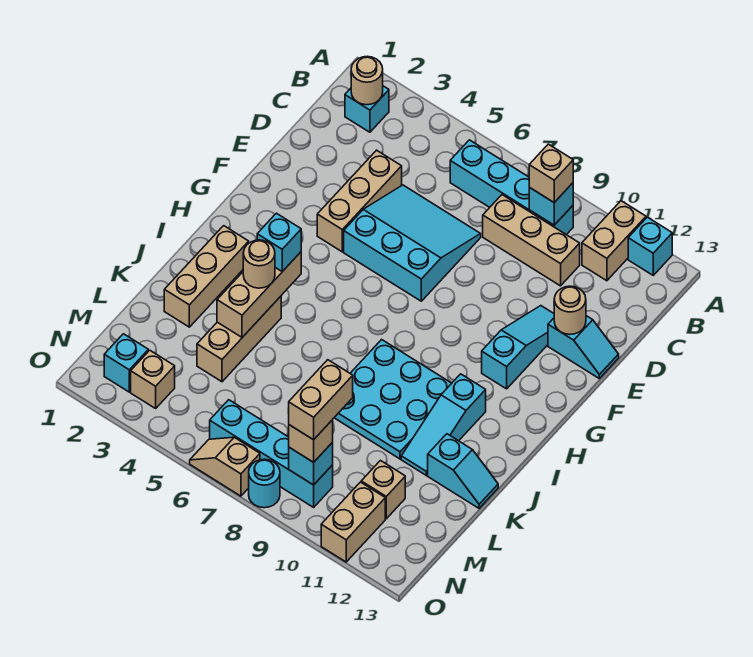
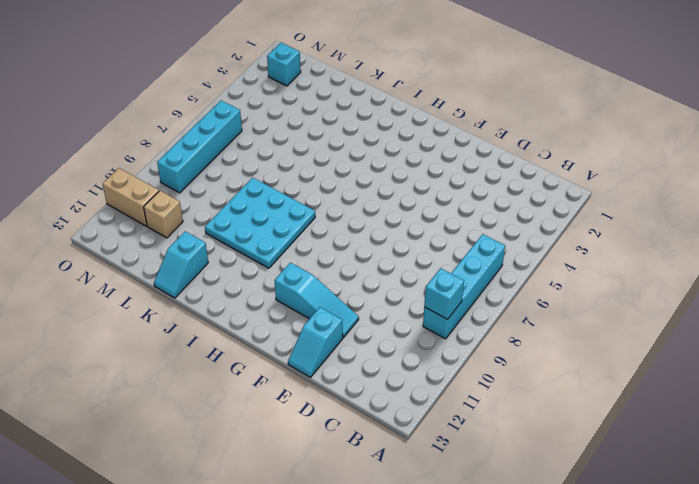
none -> tan brick A11:B11 level 1
none -> cyan brick A12 level 1
none -> cyan brick B2 level 1
none -> tan brick C8:C10 level 1

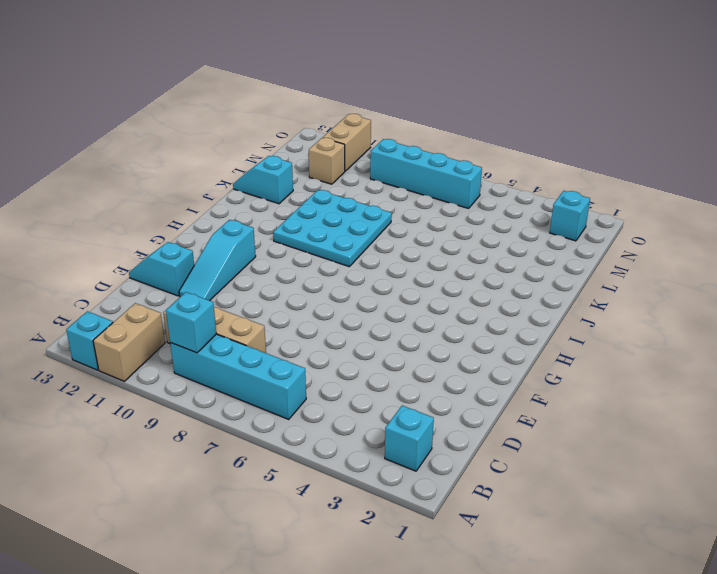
none -> tan brick D4:F4 level 1
none -> cyan slope D5:F7 level 1 top F
none -> tan brick I2:K2 level 1
none -> cyan slope I11:K11 level 1 top I

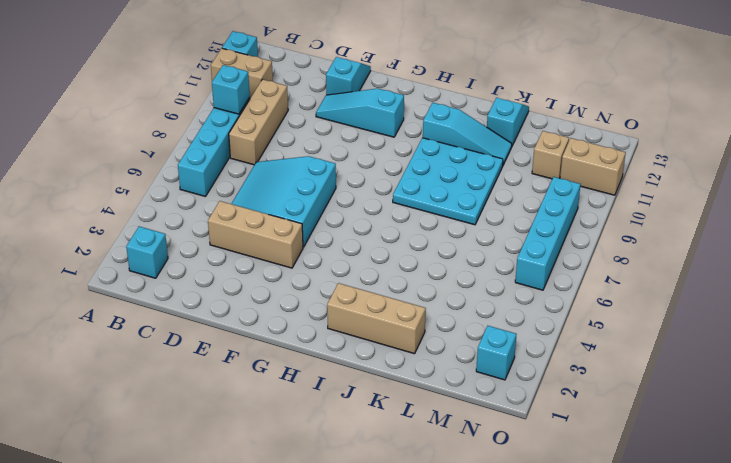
none -> tan brick J4:L4 level 1
none -> tan brick N3 level 1
none -> tan slope O6:O7 level 1 top 7
none -> cyan round brick O8 level 1

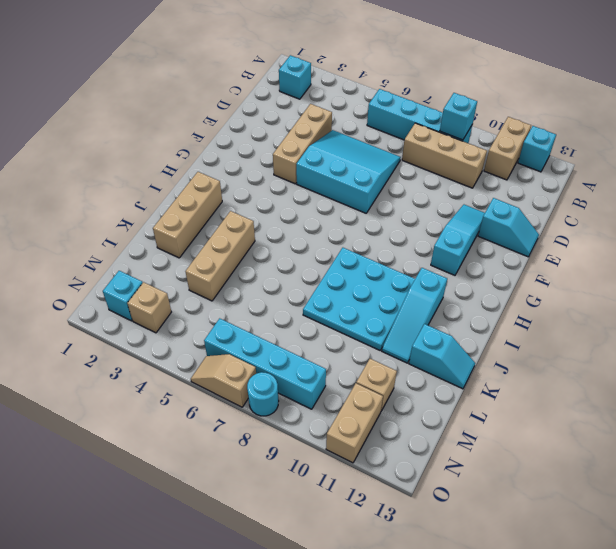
none -> tan round brick B2 level 2
none -> tan round brick E12 level 2
none -> tan brick I4:K4 level 2
none -> cyan brick N9 level 2

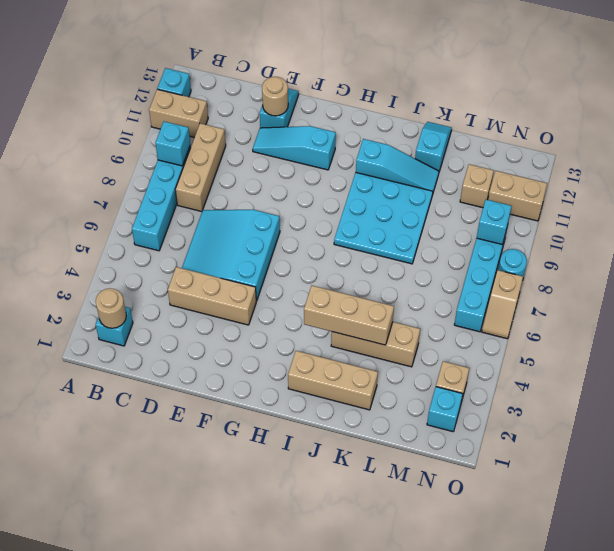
none -> tan brick B9 level 3
none -> cyan brick I4 level 3
none -> tan round brick J4 level 3
none -> tan brick N9 level 3

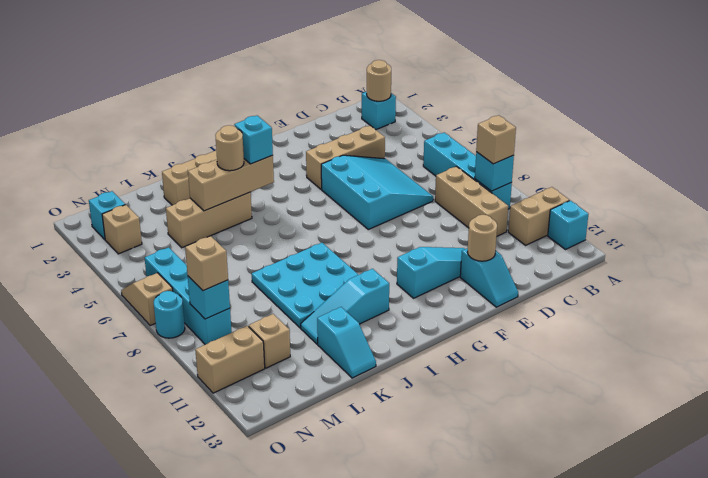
none -> tan brick M9:N9 level 4

